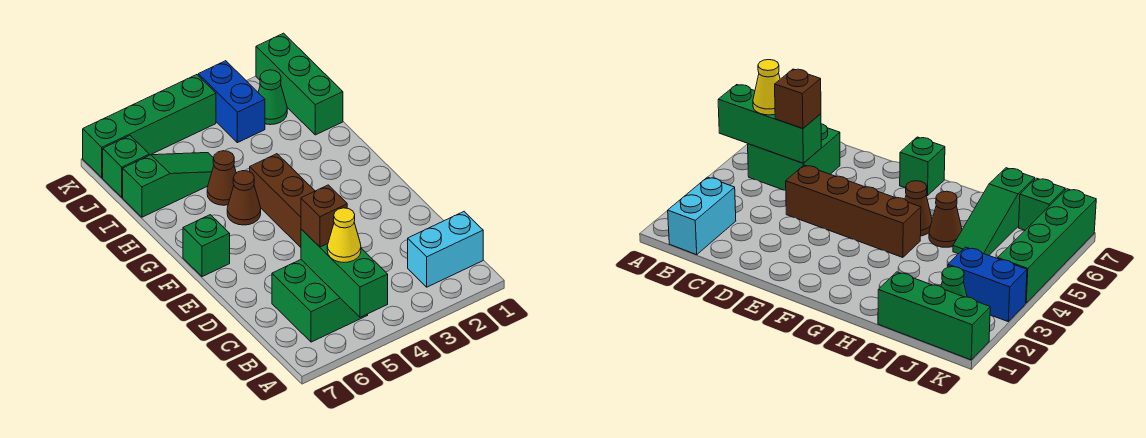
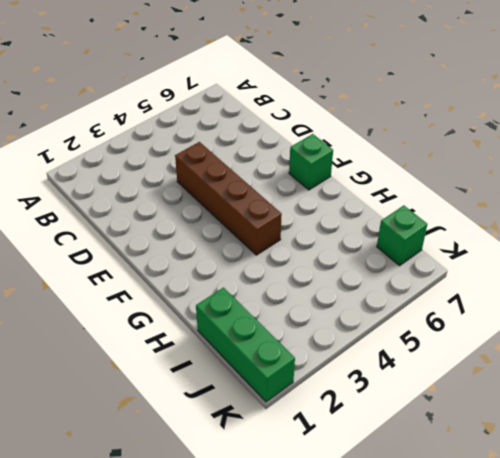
none -> cyan brick B1:B2 level 1
none -> green brick B5:C6 level 1
none -> brown cone G5 level 1

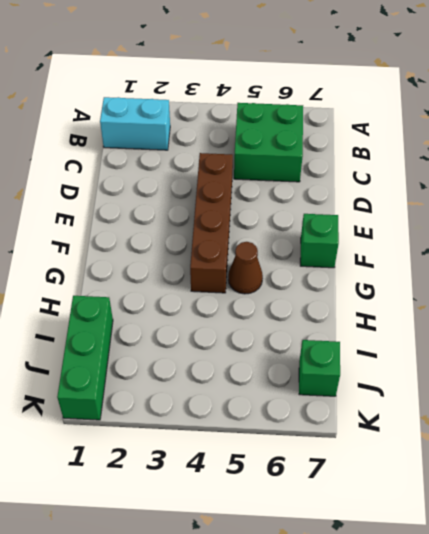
none -> brown cone H5 level 1
none -> green slope I5:I7 level 1 top 7
none -> green cone J2 level 1

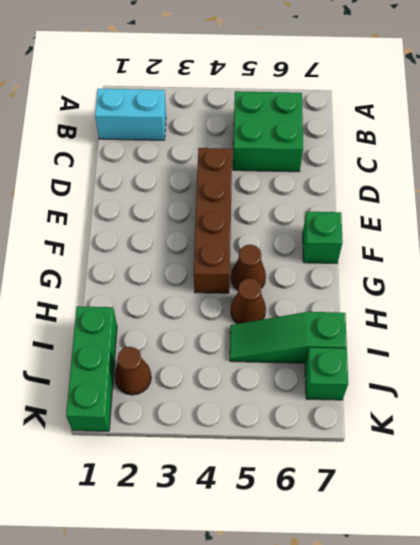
brown cone J2 level 1 -> green cone J2 level 1
none -> blue brick J3:K3 level 1
none -> green brick K4:K7 level 1
none -> green brick A5:C5 level 2

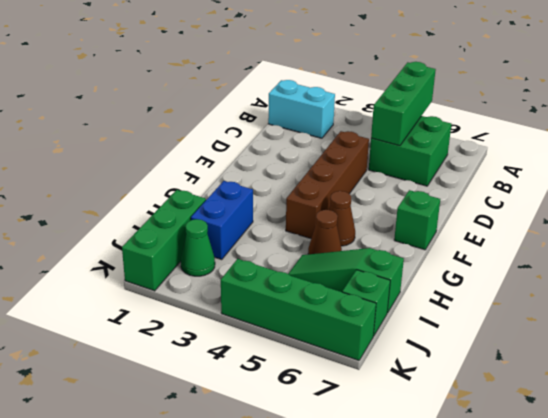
blue brick H2:I2 level 1 -> blue brick J3:K3 level 1
none -> yellow cone B5 level 3
none -> brown brick C5 level 3

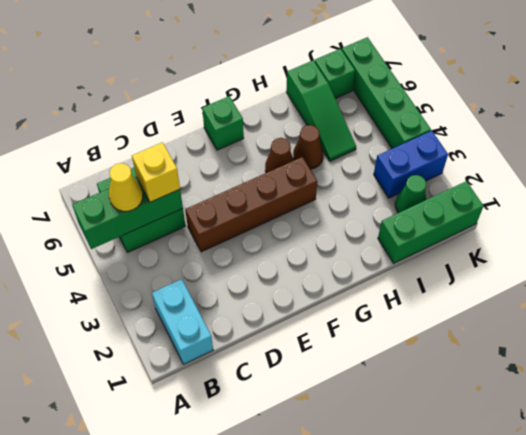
yellow brick C5 level 3 -> brown brick C5 level 3

